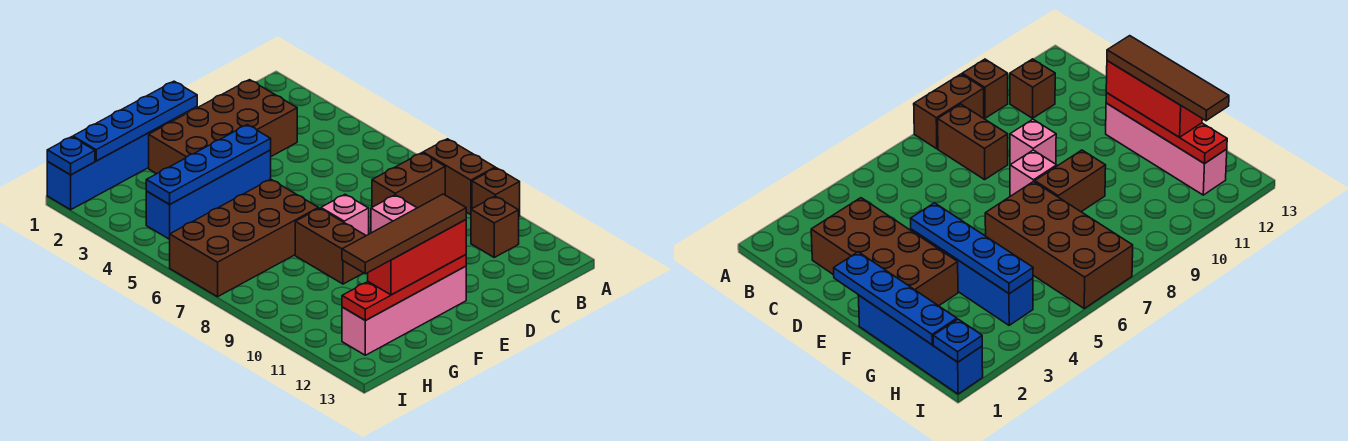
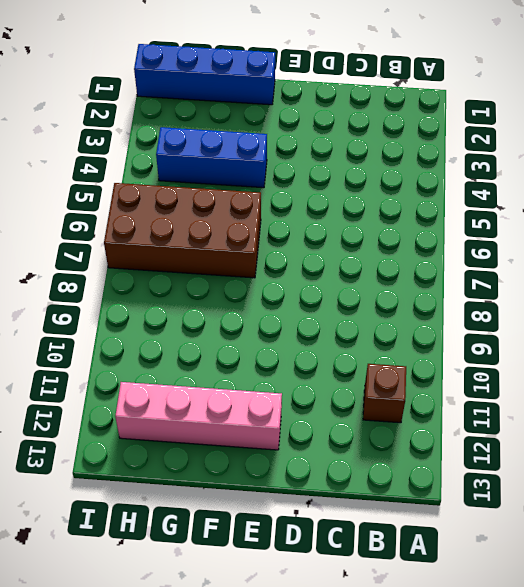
blue brick F4:H4 level 1 -> blue brick E4:H4 level 1
none -> brown brick A8:A9 level 1
none -> brown brick A10 level 1
none -> brown brick B8:C8 level 1

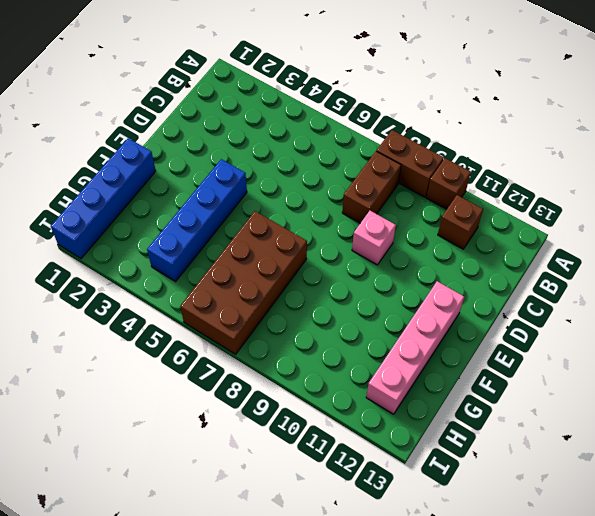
none -> brown brick C2:F3 level 1
none -> pink brick E8 level 1
none -> brown brick F8:F9 level 1

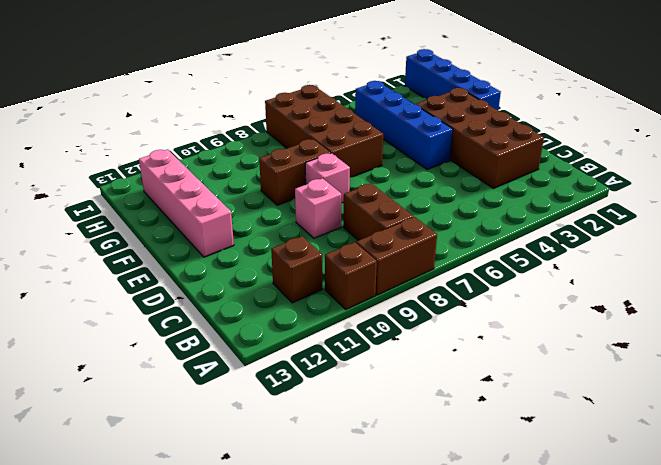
none -> blue plate E1:H1 level 2
none -> blue plate E4:H4 level 2
none -> red plate E12:H12 level 2

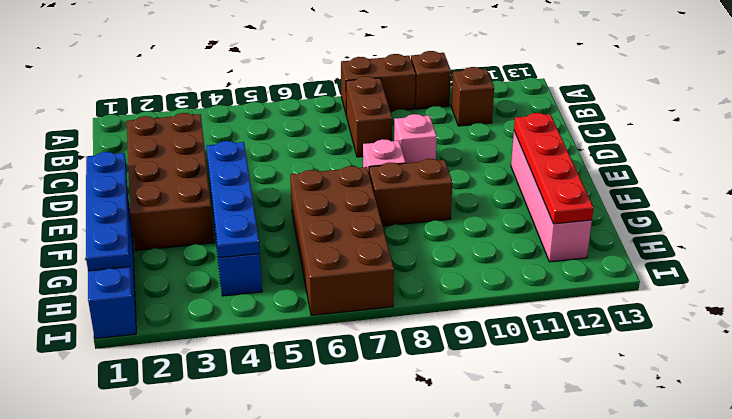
none -> blue plate I1 level 2
none -> red brick E12:G12 level 3
none -> brown tile E12:H12 level 4

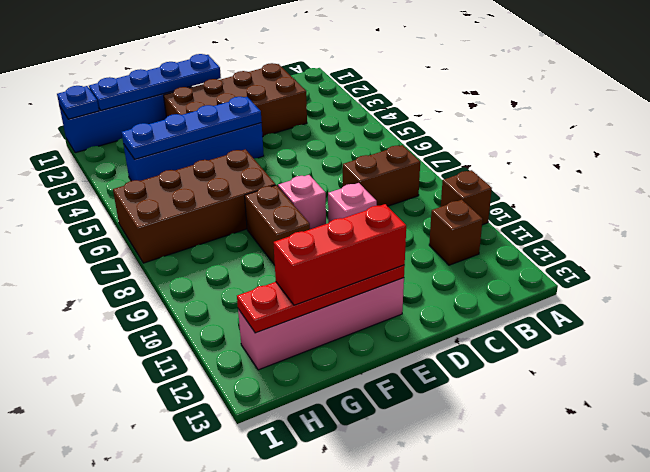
none -> brown brick A8:A9 level 1
none -> brown tile E12:H12 level 4

